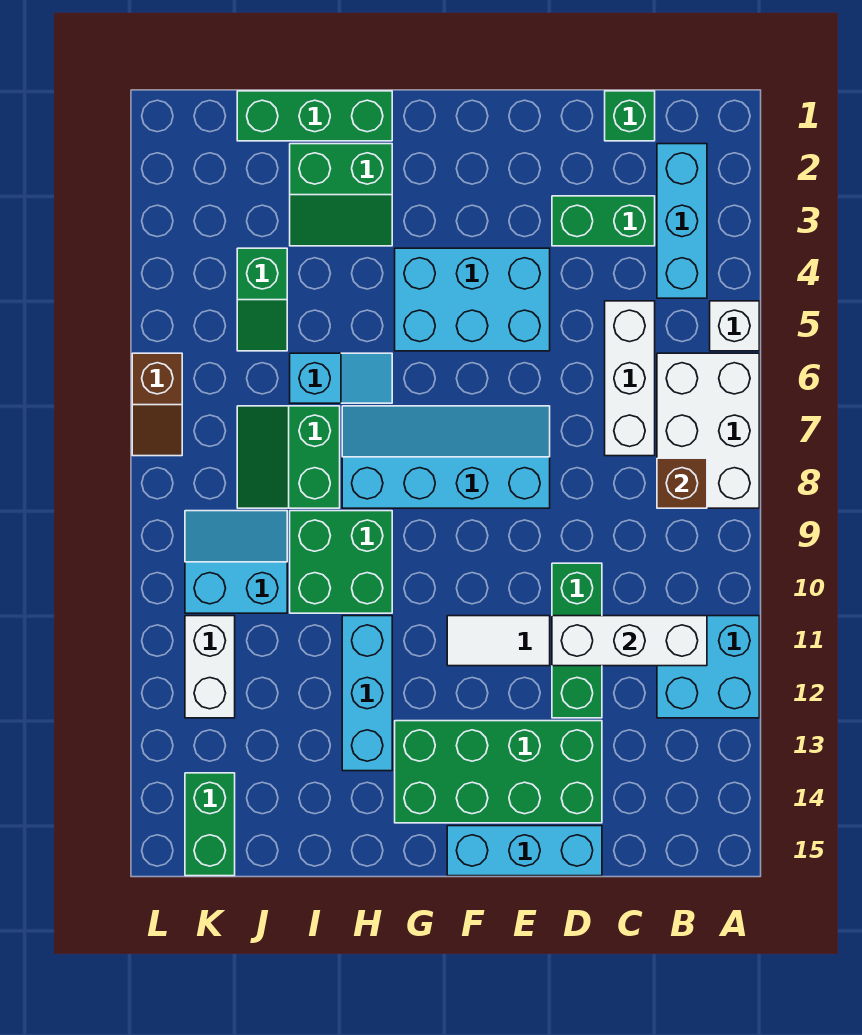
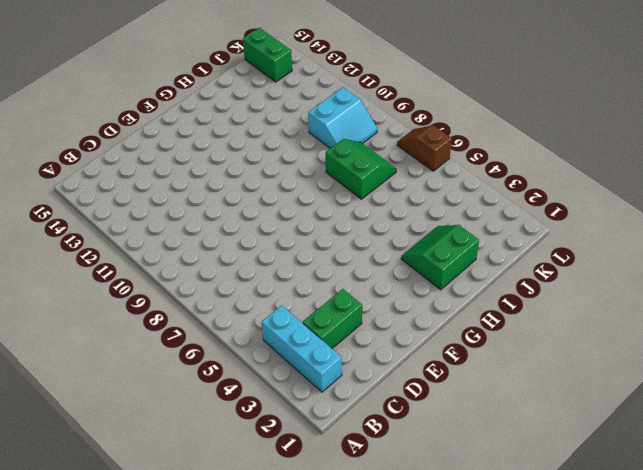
none -> white brick A5 level 1
none -> white brick A6:B8 level 1
none -> cyan brick A11:B12 level 1

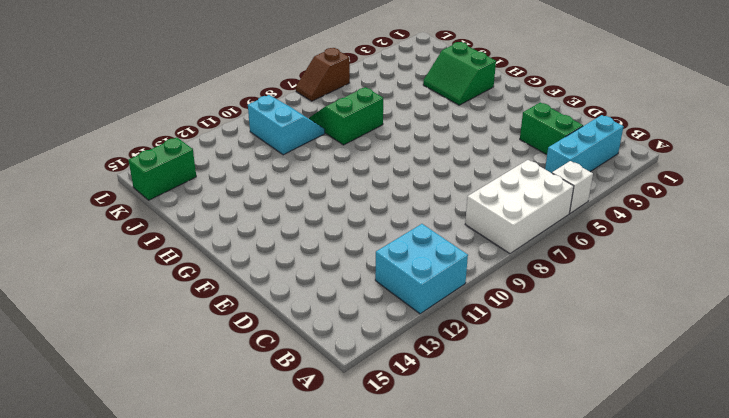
none -> green brick C1 level 1
none -> white brick C5:C7 level 1
none -> green brick D10:D12 level 1

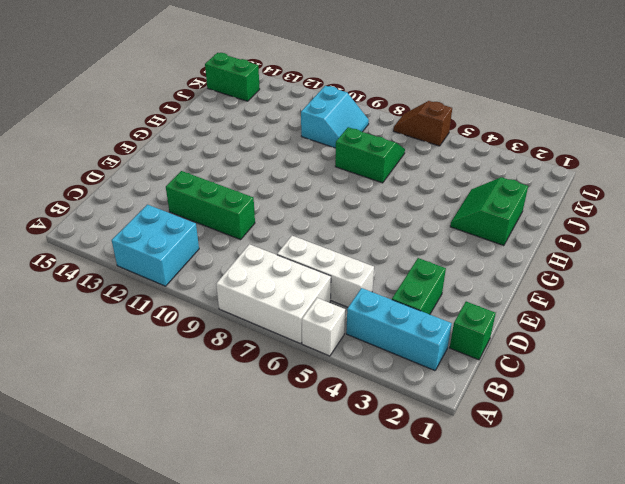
none -> green brick D13:G14 level 1
none -> cyan brick D15:F15 level 1
none -> cyan brick E4:G5 level 1

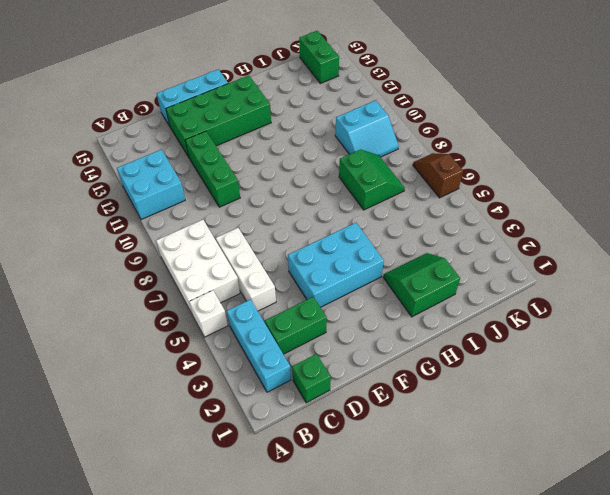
none -> cyan slope E7:H8 level 1 top 8
none -> white tile E11:F11 level 1
none -> green brick H1:J1 level 1

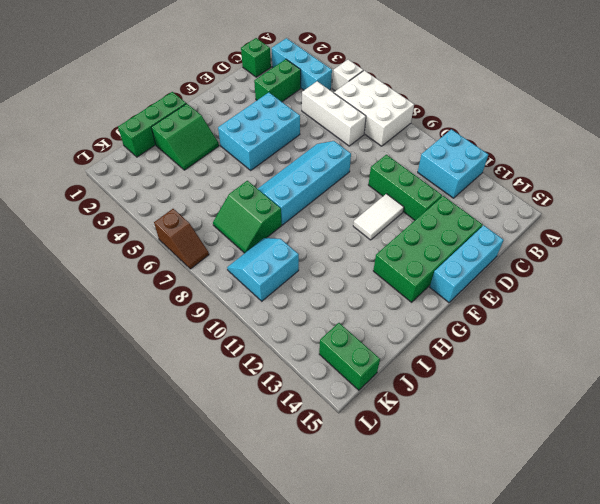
none -> cyan slope H6:I6 level 1 top I
none -> green brick H9:I10 level 1
none -> cyan brick H11:H13 level 1

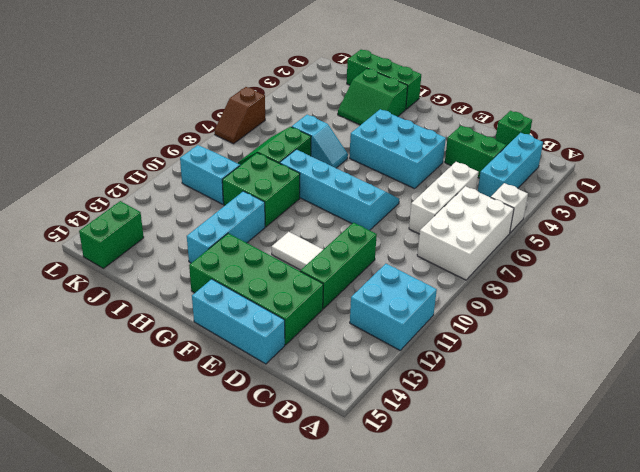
none -> green slope J4:J5 level 1 top 4
none -> white brick K11:K12 level 1
none -> brown brick B8 level 2

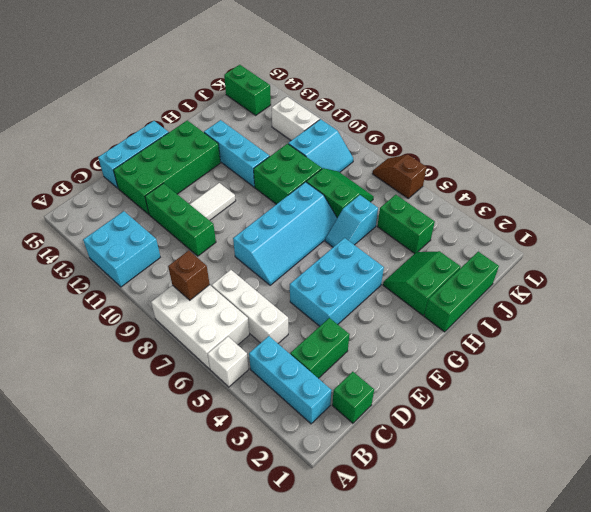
green brick J4:J5 level 1 -> green slope J4:J5 level 1 top 4
none -> white brick B11:D11 level 2

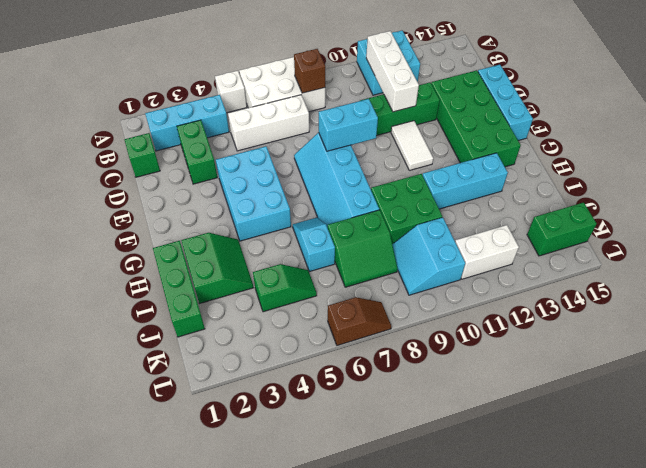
cyan brick E8:E9 level 2 -> none

